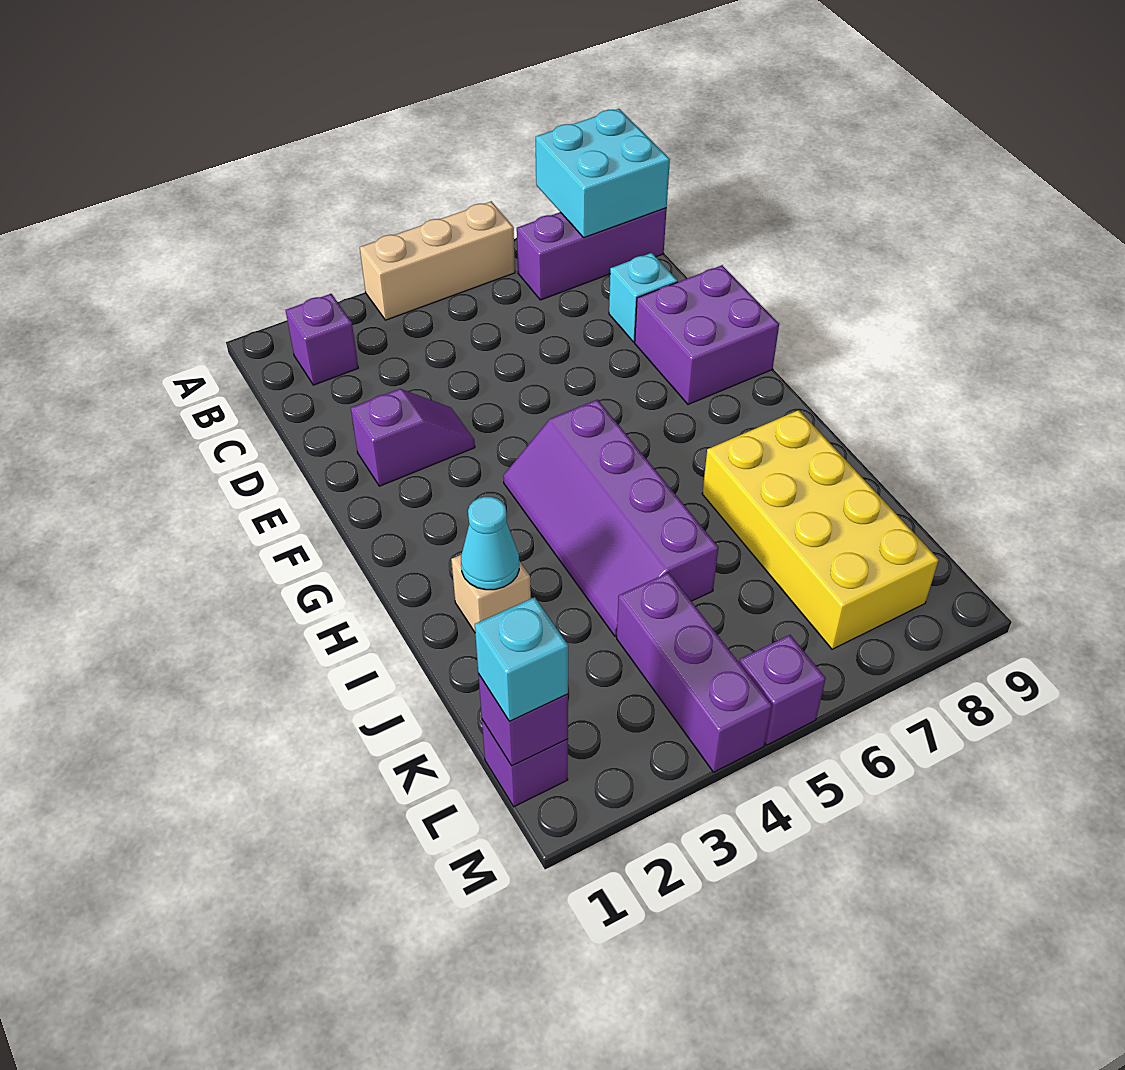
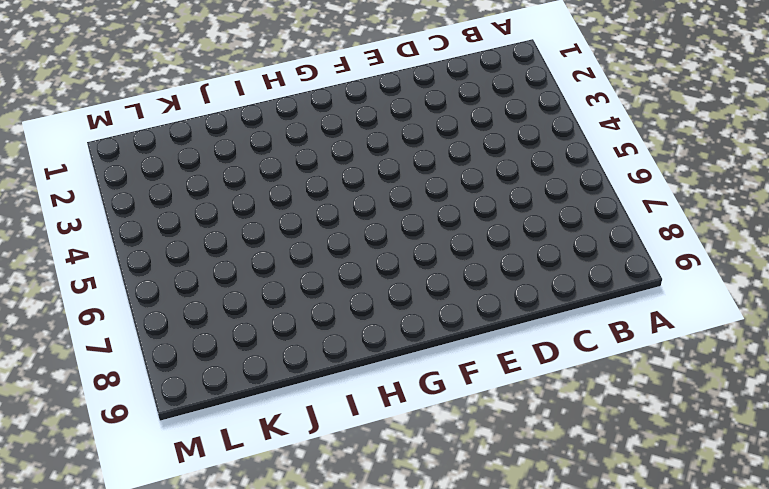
none -> tan brick A4:A6 level 1
none -> purple brick B2 level 1
none -> purple brick B7:B9 level 1

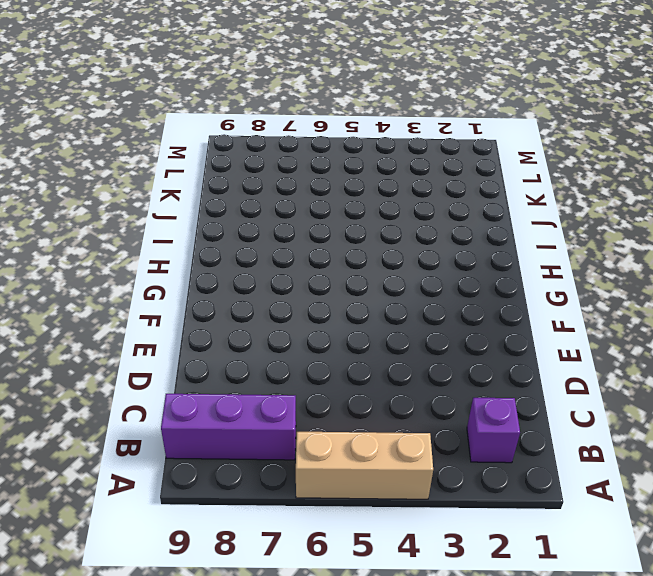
none -> cyan brick D8 level 1
none -> purple slope E2:E3 level 1 top 2
none -> purple brick E8:F9 level 1

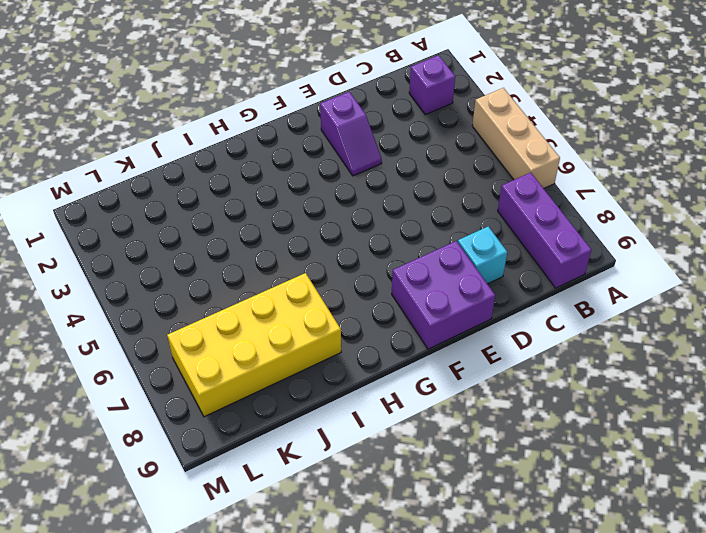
none -> purple slope G4:J5 level 1 top 5
none -> tan brick I2 level 1
none -> purple brick K4:M4 level 1

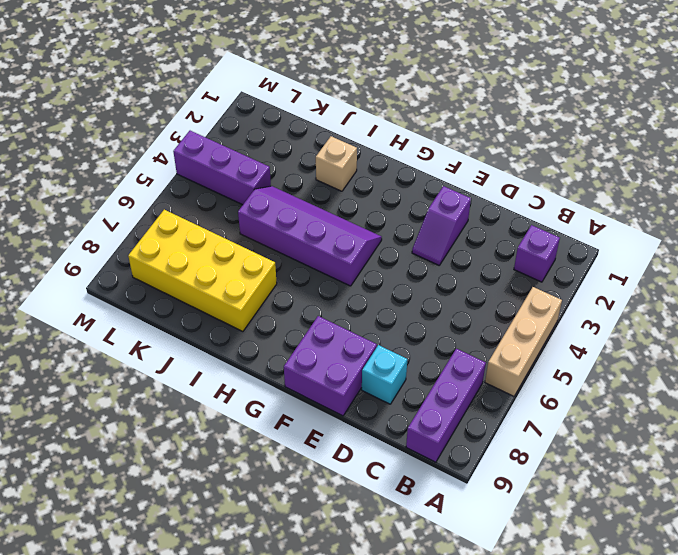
none -> purple brick L1 level 1
none -> purple brick M5 level 1
none -> cyan brick A8:B9 level 2

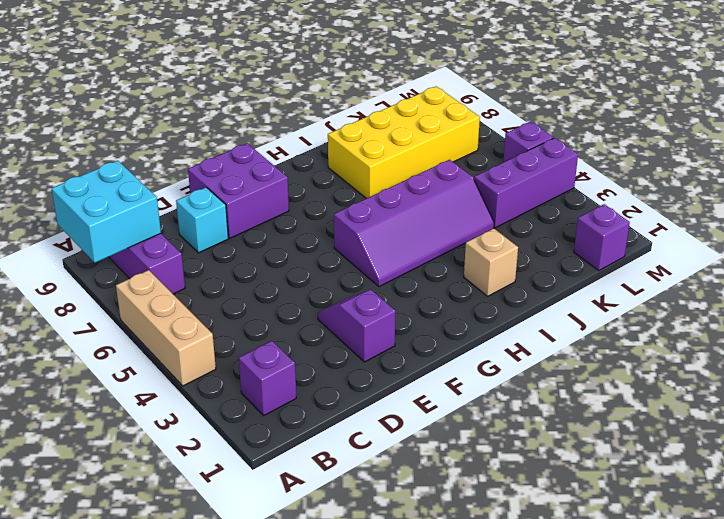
none -> cyan cone I2 level 2
none -> purple brick L1 level 2
none -> cyan brick L1 level 3

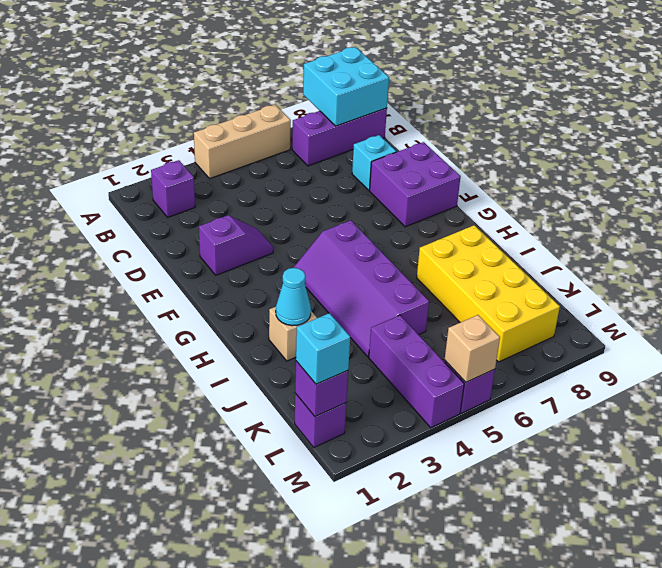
tan brick M5 level 2 -> none

